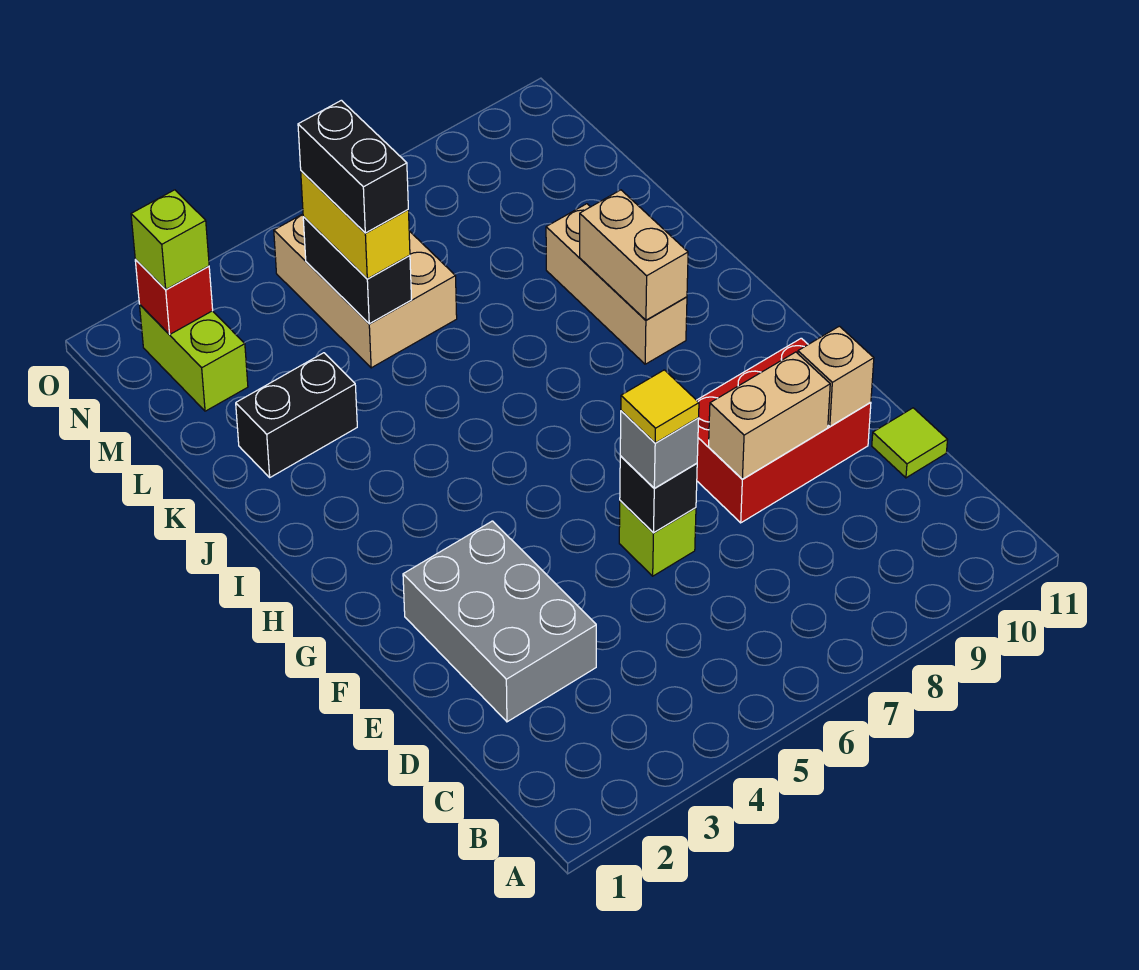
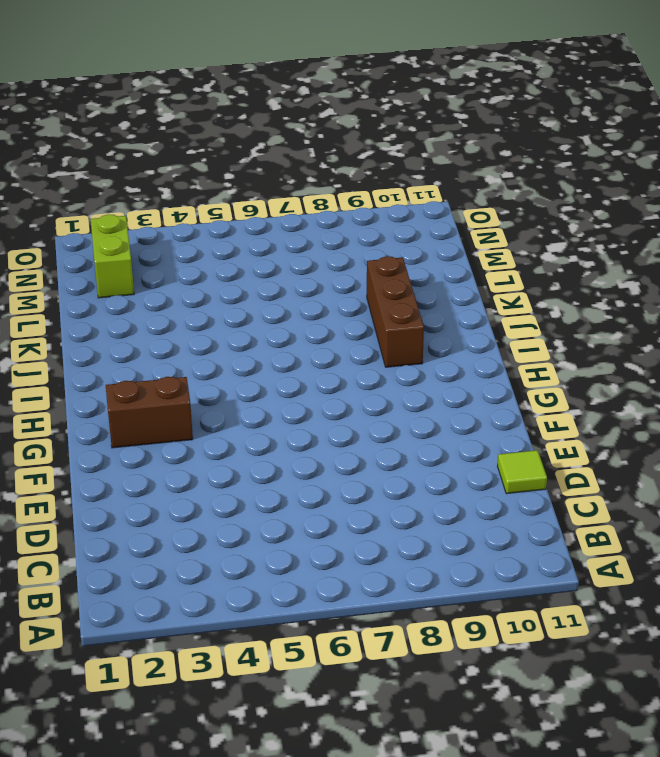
brown brick G2:G3 level 1 -> none
brown brick I9:K9 level 1 -> tan brick I9:K9 level 1
none -> grey brick D2:F3 level 1
none -> lime brick E6 level 1
none -> red brick E8:F10 level 1

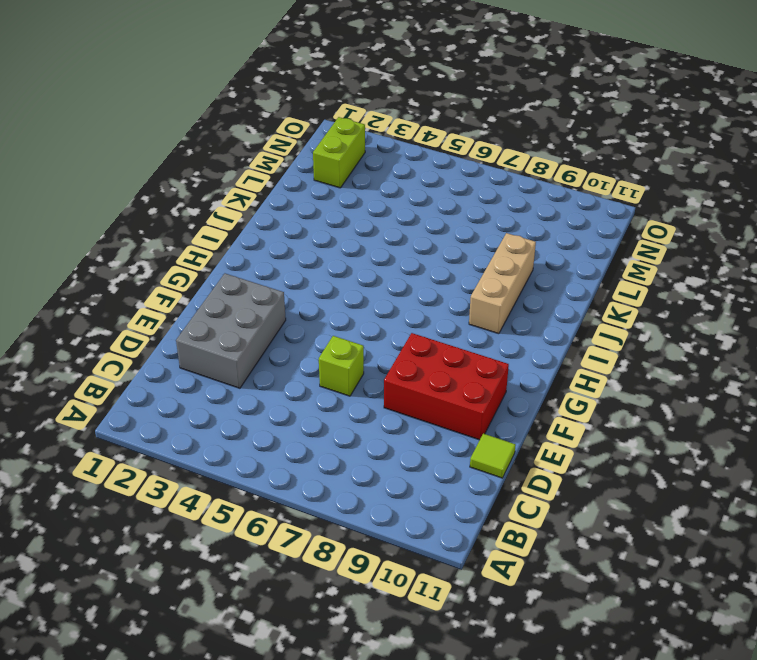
none -> black brick K2:K3 level 1
none -> tan brick L5:N6 level 1
none -> black brick E6 level 2

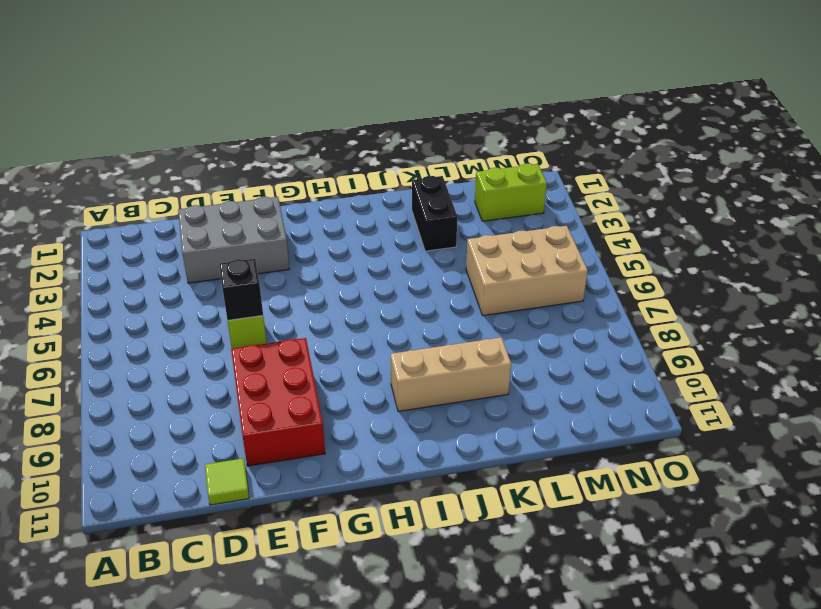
none -> tan brick E8:E9 level 2
none -> tan brick E10 level 2
none -> tan brick I9:J9 level 2

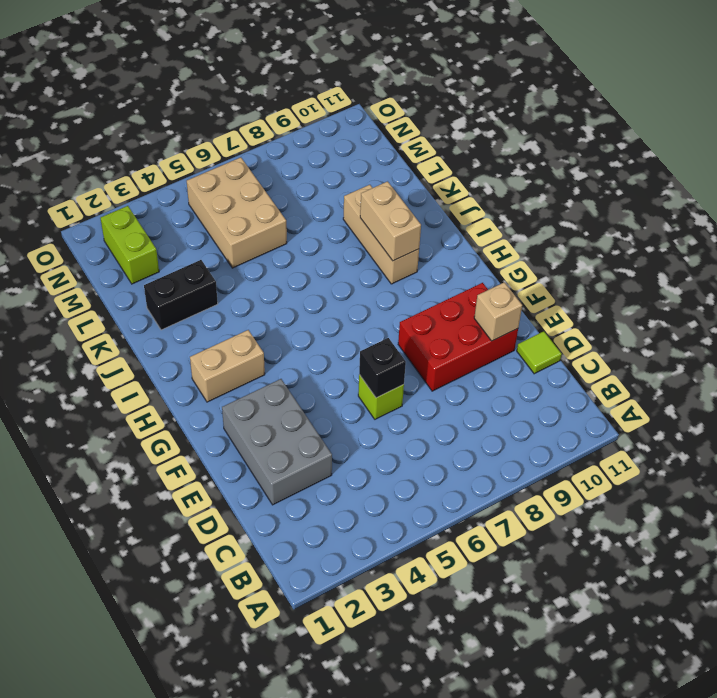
tan brick H2:H3 level 1 -> tan brick E8:E9 level 2
none -> black brick L5:M5 level 2
none -> red brick N2 level 2
none -> grey brick E6 level 3

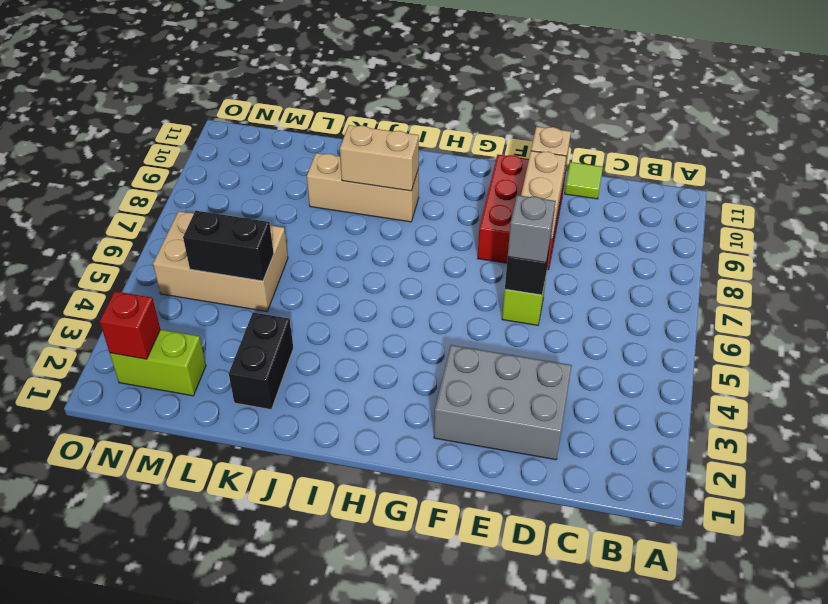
none -> yellow brick L5:M5 level 3
none -> lime brick N2 level 3
none -> yellow tile E6 level 4

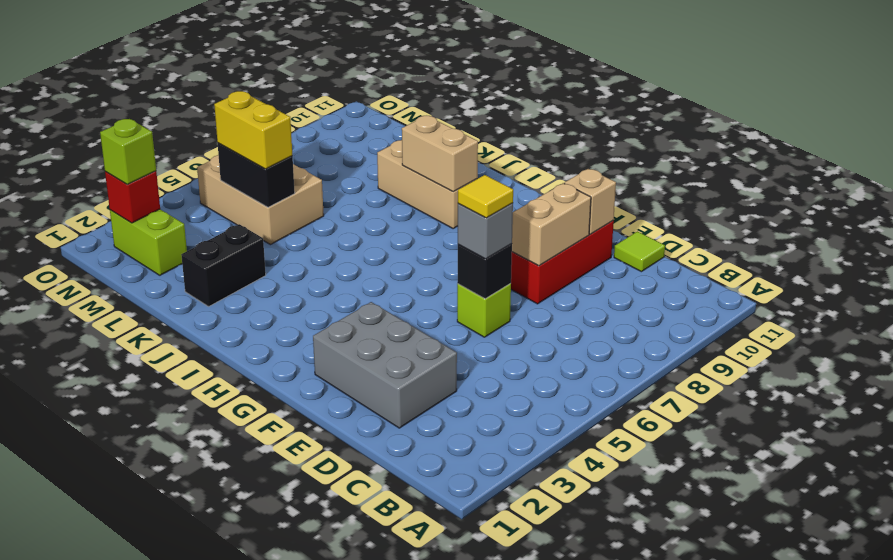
none -> black brick L5:M5 level 4

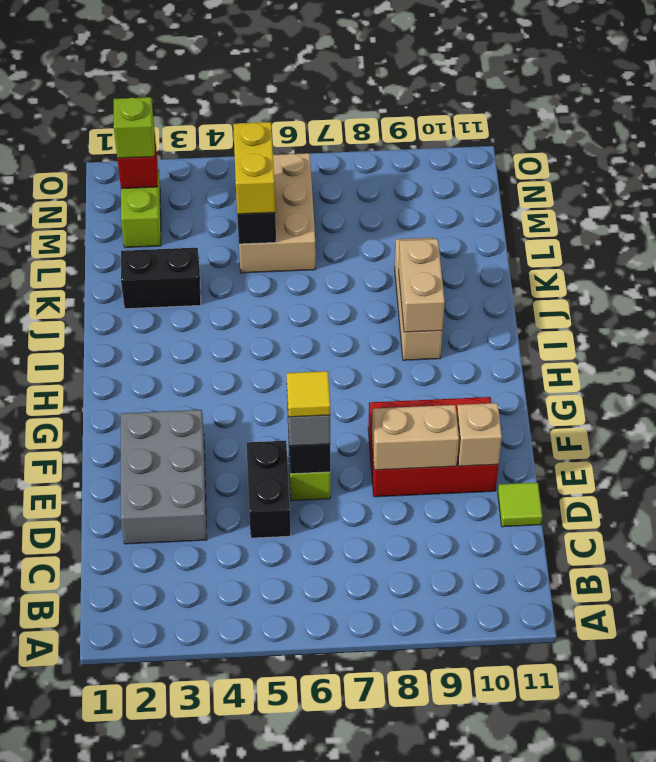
black brick D5:E5 level 1 -> black brick L5:M5 level 4

